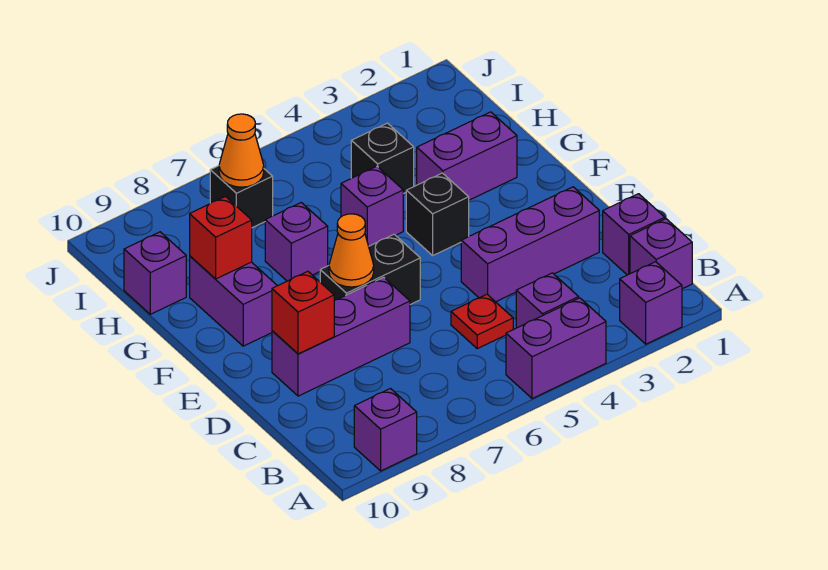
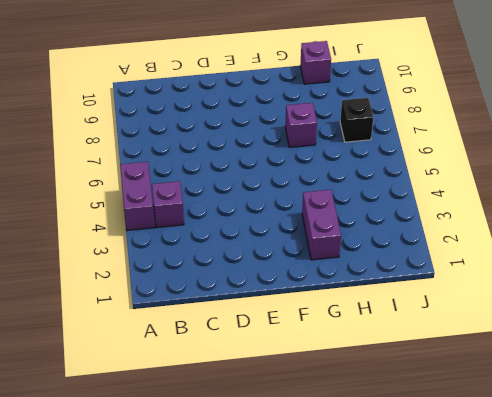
none -> purple brick A2 level 1
none -> purple brick A9 level 1
none -> purple brick B1 level 1

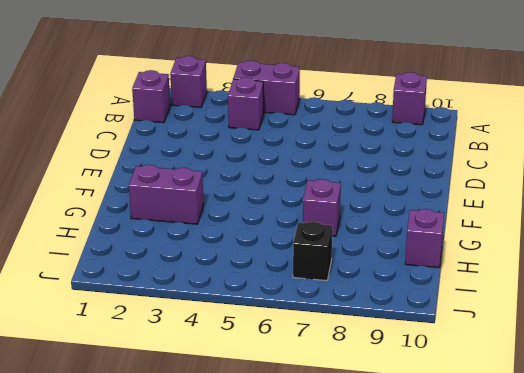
none -> purple brick C1 level 1
none -> red plate C5 level 1
none -> purple brick D2:D4 level 1

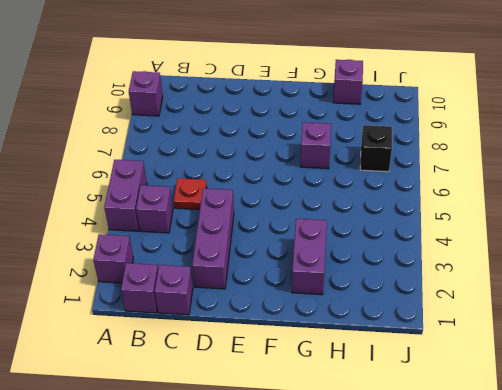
none -> purple brick D7:D9 level 1
none -> black brick E6:E7 level 1
none -> black brick F4 level 1

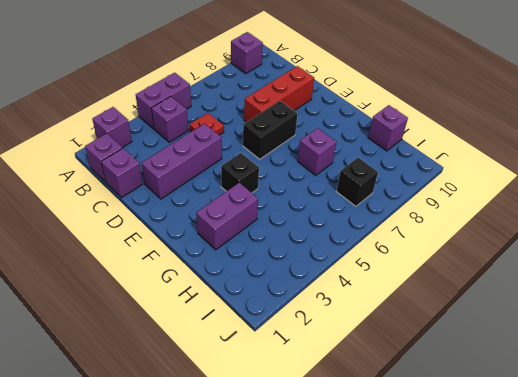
red brick D7:D9 level 1 -> purple brick D7:D9 level 1
none -> purple brick F9:G9 level 1
none -> purple brick G5 level 1
none -> black brick H4 level 1

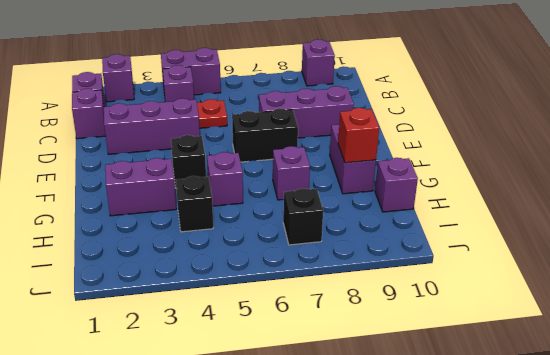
none -> red brick D9 level 2
none -> orange cone E7 level 2
none -> orange cone I7 level 2

